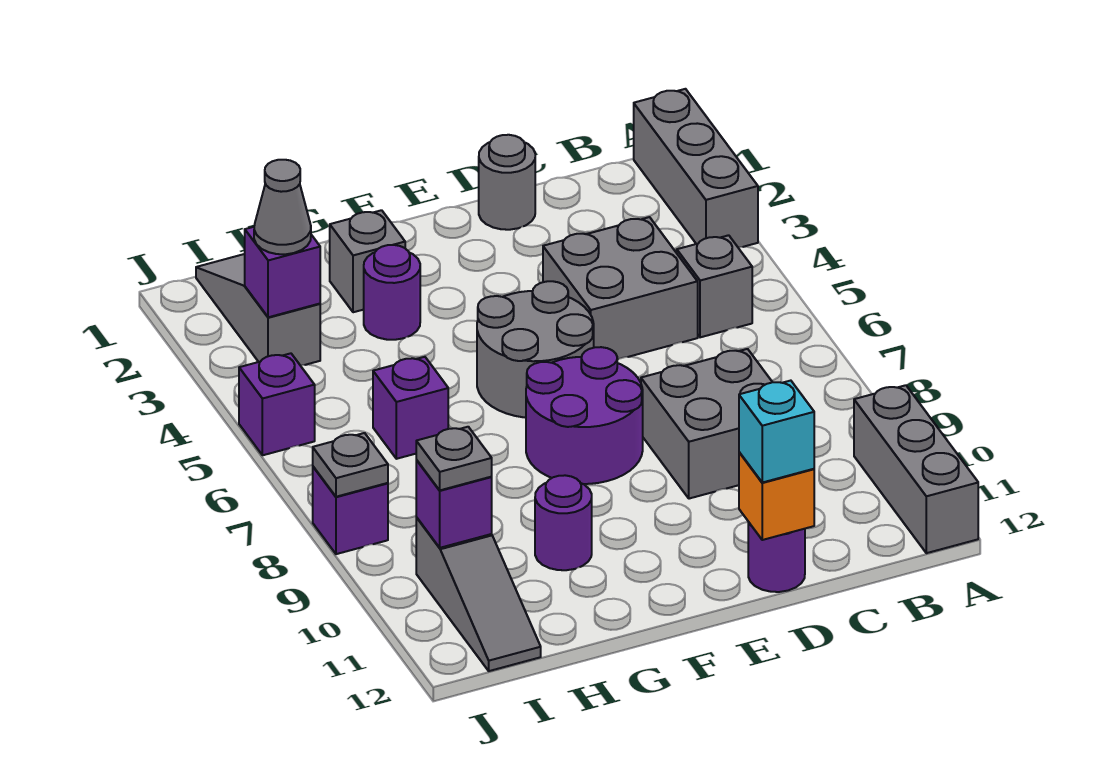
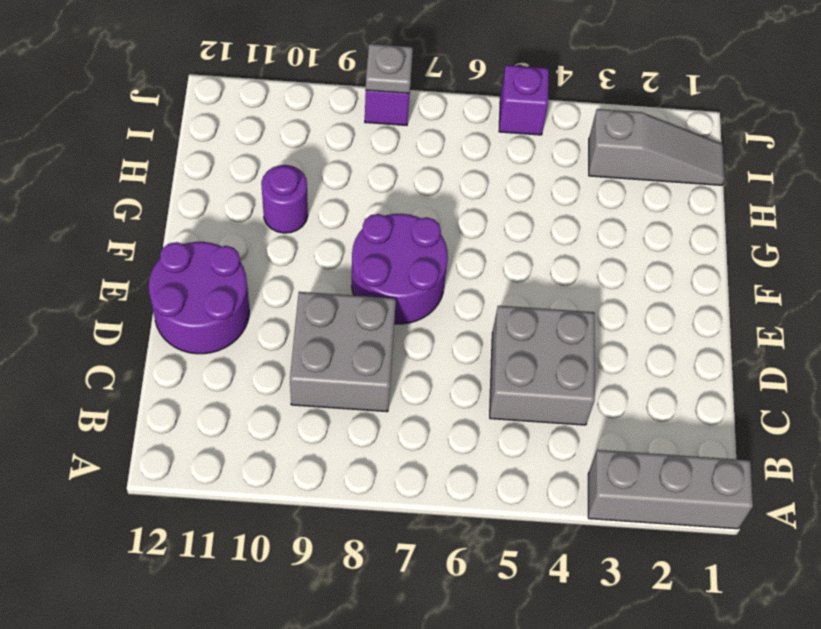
purple round brick D11:E12 level 1 -> purple round brick D12 level 1
none -> grey brick A10:A12 level 1
none -> grey brick B5 level 1
none -> grey round brick D1 level 1

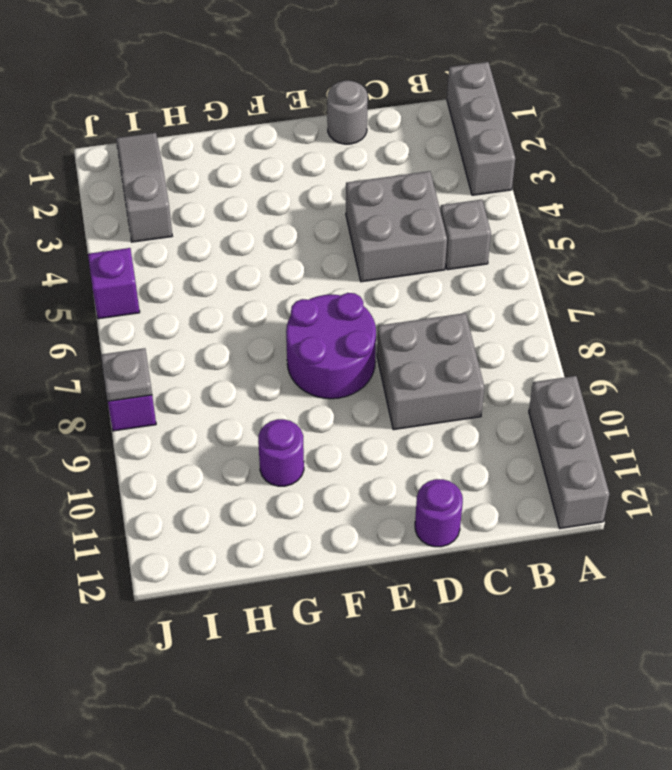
none -> grey round brick E5:F6 level 1
none -> grey brick G2 level 1
none -> purple round brick G3 level 1

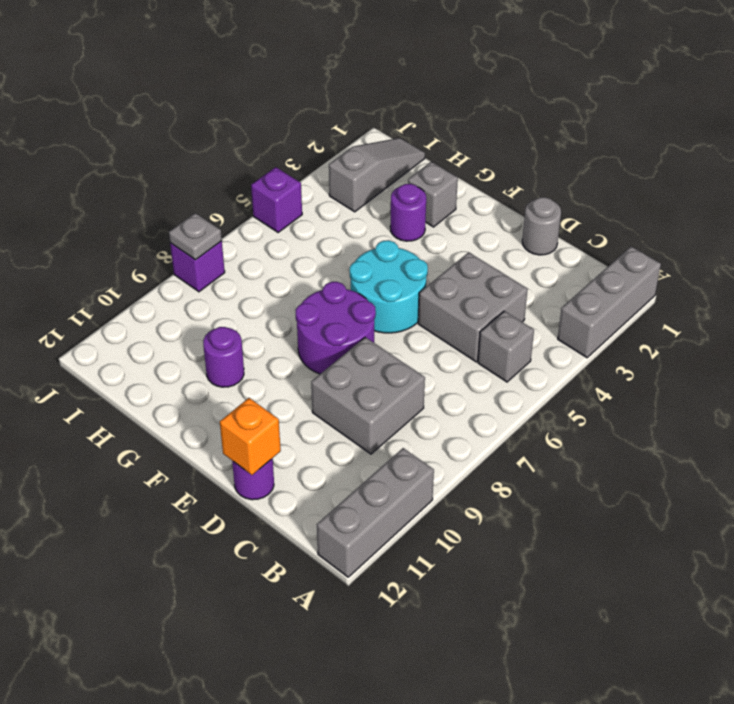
cyan round brick E5:F6 level 1 -> grey round brick E5:F6 level 1
none -> purple brick H6 level 1
none -> grey slope I10:I12 level 1 top 10
none -> purple brick I3 level 2

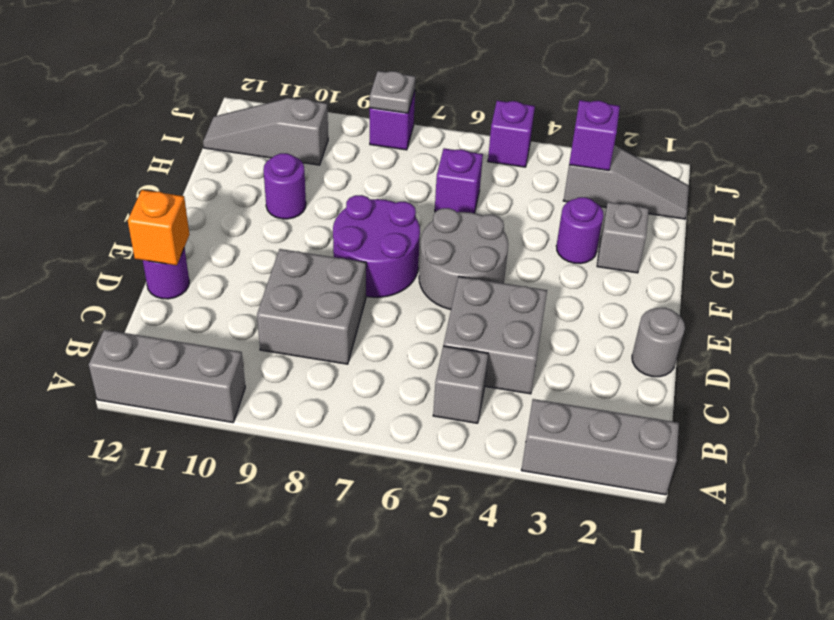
none -> purple brick I10 level 2
none -> cyan brick D12 level 3
none -> grey cone I3 level 3

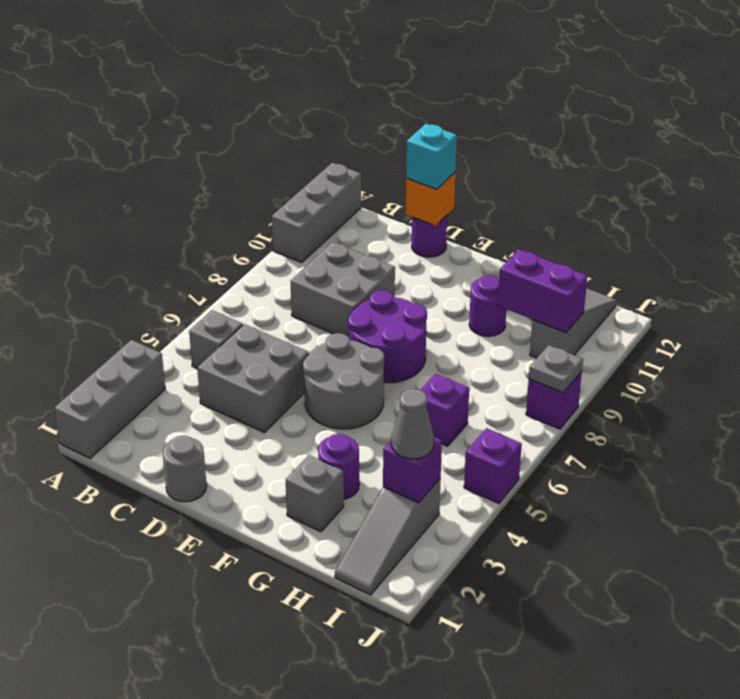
purple brick H10:I10 level 2 -> purple brick I10 level 2
none -> grey plate I10 level 3

